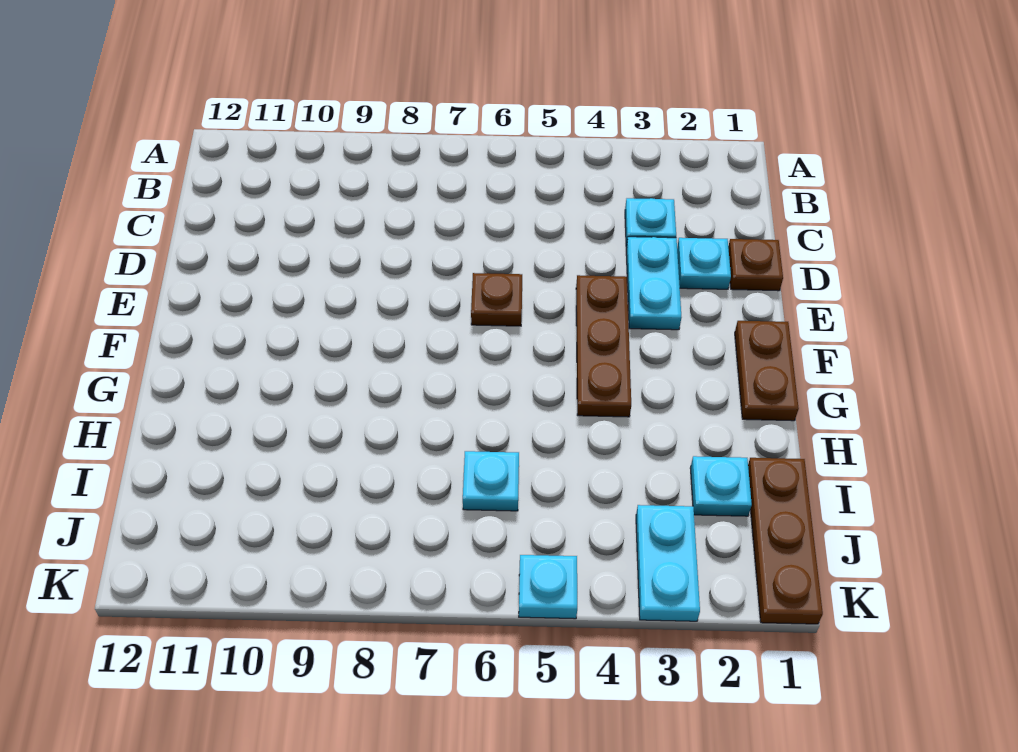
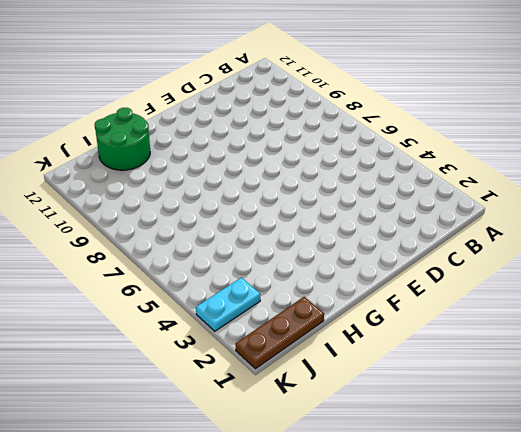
green round brick H11:I12 level 1 -> none
none -> cyan plate C3 level 1
none -> brown plate D1 level 1
none -> cyan plate D2 level 1

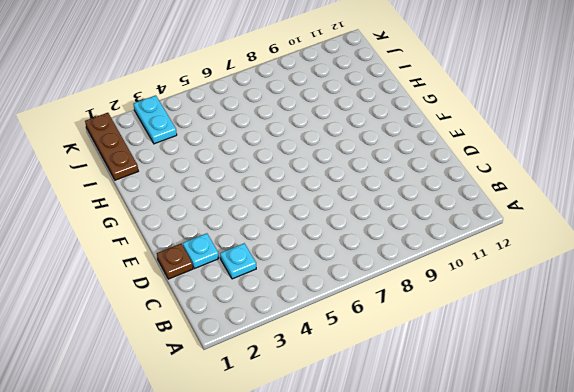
none -> cyan plate D3:E3 level 1
none -> brown plate E4:G4 level 1
none -> brown plate E6 level 1

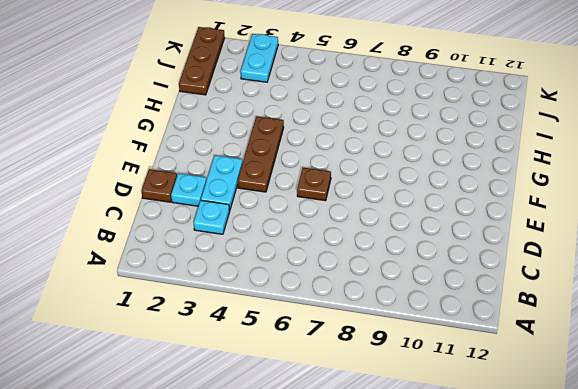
none -> brown plate F1:G1 level 1
none -> cyan plate I2 level 1
none -> cyan plate I6 level 1

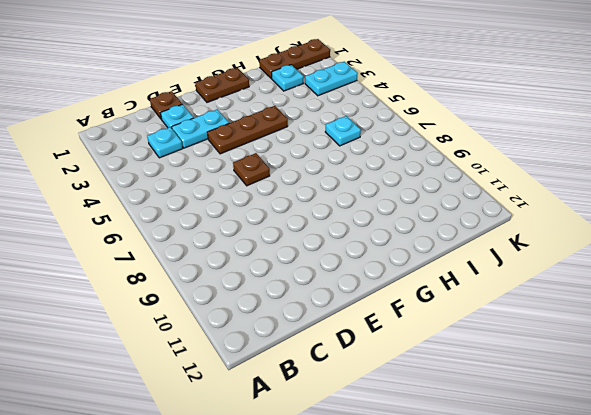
none -> cyan plate K5 level 1

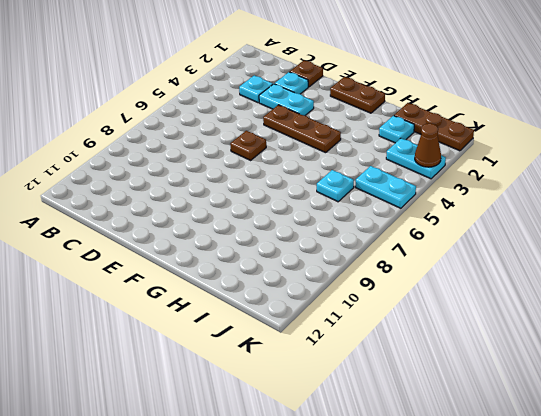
cyan plate J5:K5 level 1 -> cyan plate K5 level 1
brown cone K3 level 2 -> none

